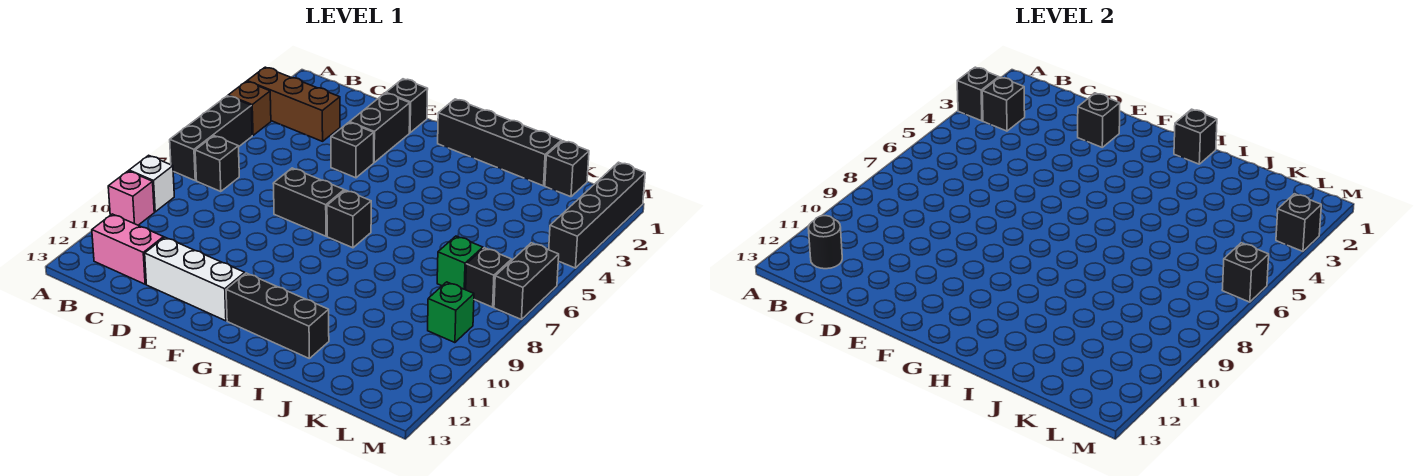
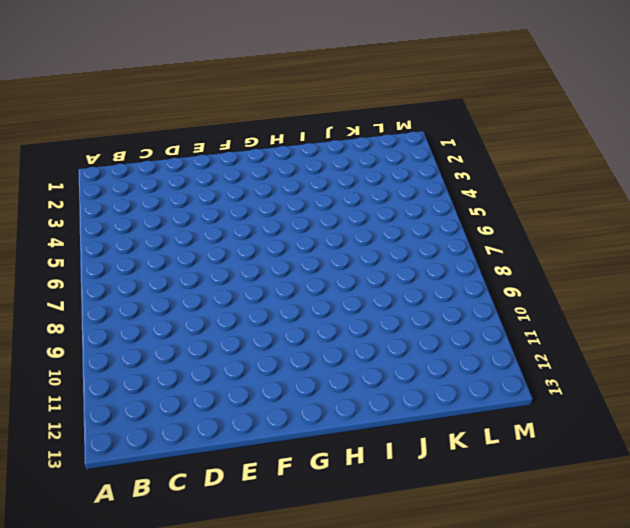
none -> brown brick A3:C3 level 1
none -> brown brick A4 level 1
none -> black brick A5:A7 level 1

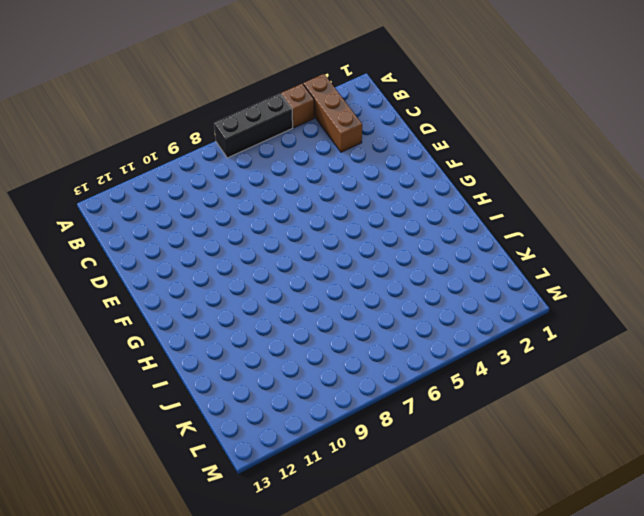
none -> white brick A9 level 1
none -> pink brick A10 level 1
none -> black brick B7 level 1

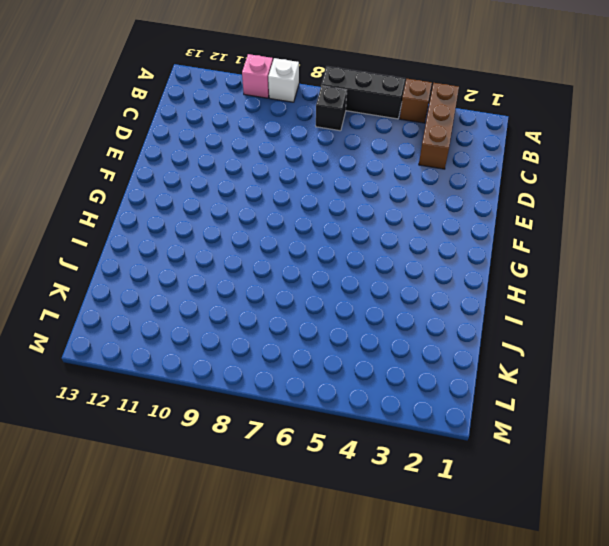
none -> pink brick B12:C12 level 1
none -> white brick D12:F12 level 1
none -> black brick E1 level 1

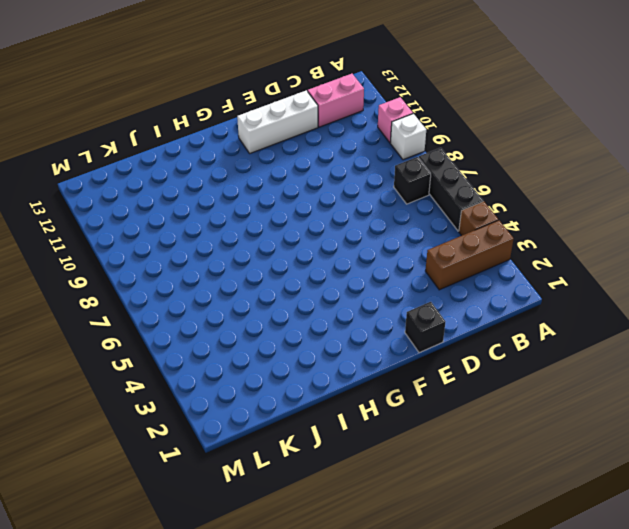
none -> black brick E2:E3 level 1
none -> black brick E4 level 1
none -> black brick E7:F7 level 1

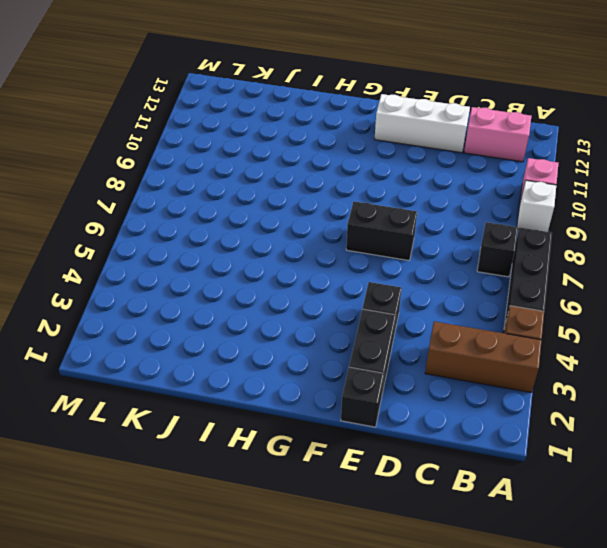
none -> black brick G1:J1 level 1
none -> black brick G7 level 1
none -> black brick G12:I12 level 1

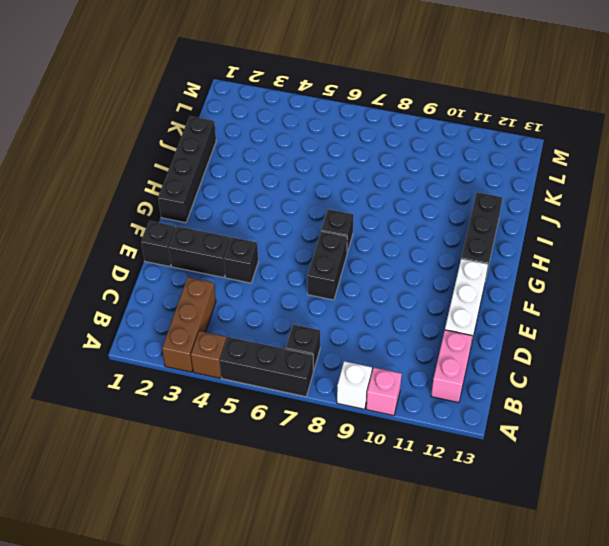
none -> black brick K1 level 1
none -> green brick K7 level 1
none -> black brick L7 level 1

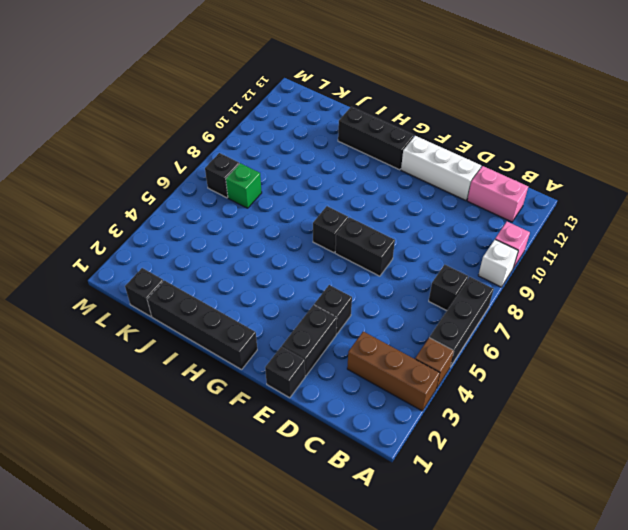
none -> green brick L9 level 1
none -> black brick M1:M4 level 1
none -> black brick M6:M7 level 1

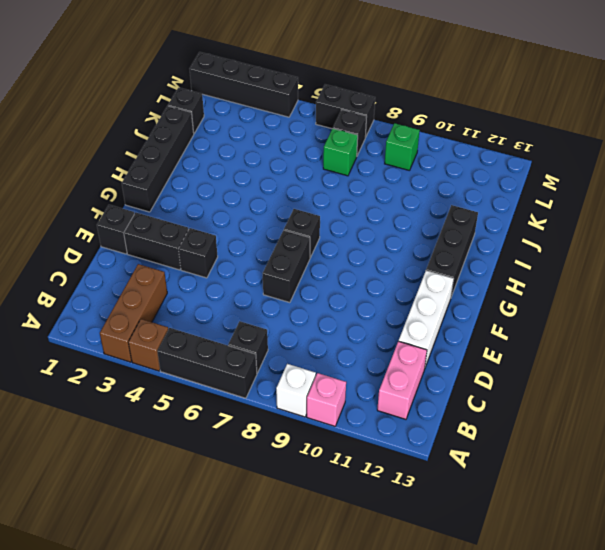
none -> black brick A3 level 2
none -> black brick B3 level 2
none -> black round brick B12 level 2

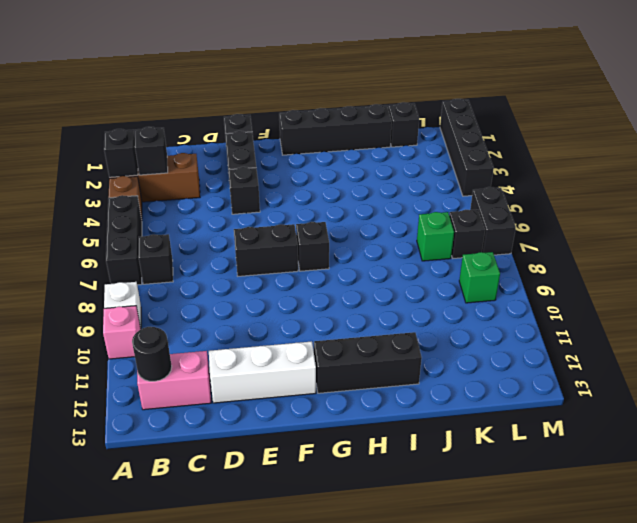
none -> black brick E2 level 2
none -> black brick H1 level 2
none -> black brick M3 level 2

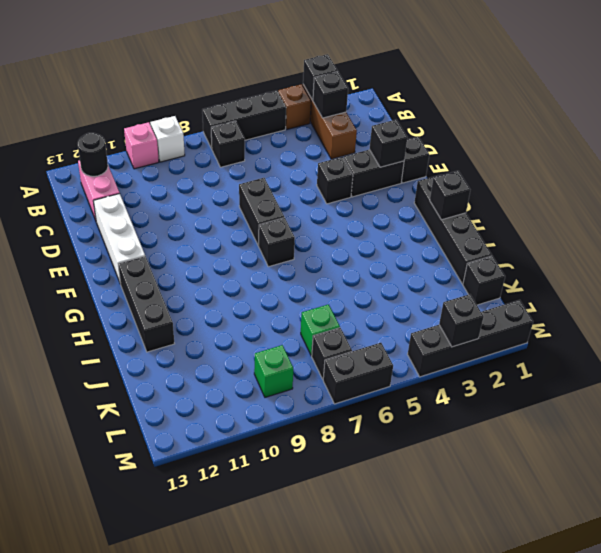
none -> black brick M6 level 2

